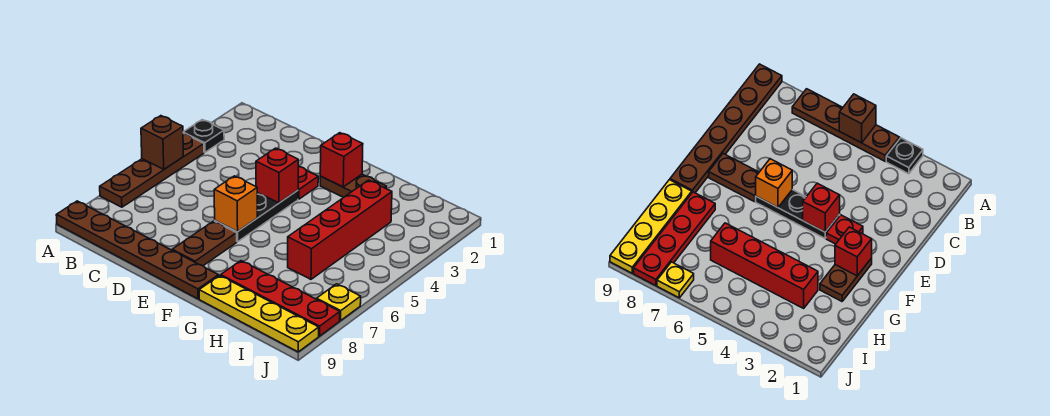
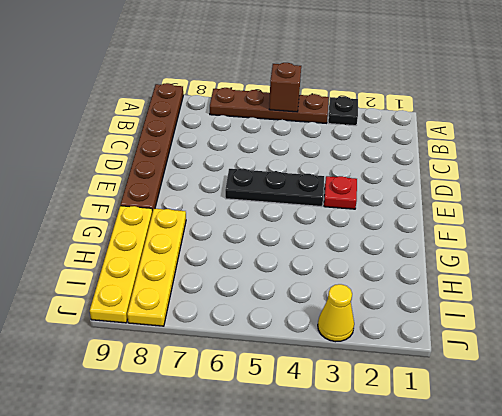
yellow plate G8:J8 level 1 -> red plate G8:J8 level 1
yellow cone J3 level 1 -> none
none -> brown plate E7:E8 level 1
none -> brown plate F2:G2 level 1
none -> red brick H3:H6 level 1

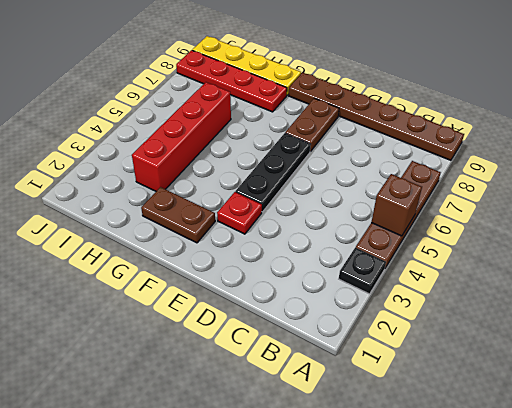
none -> yellow plate J7 level 1
none -> red brick E4 level 2
none -> orange brick E6 level 2

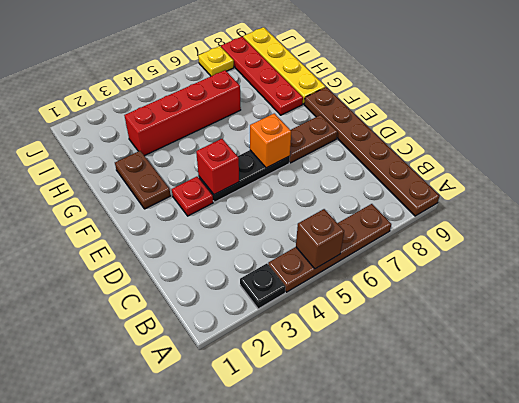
none -> red brick F2 level 2

